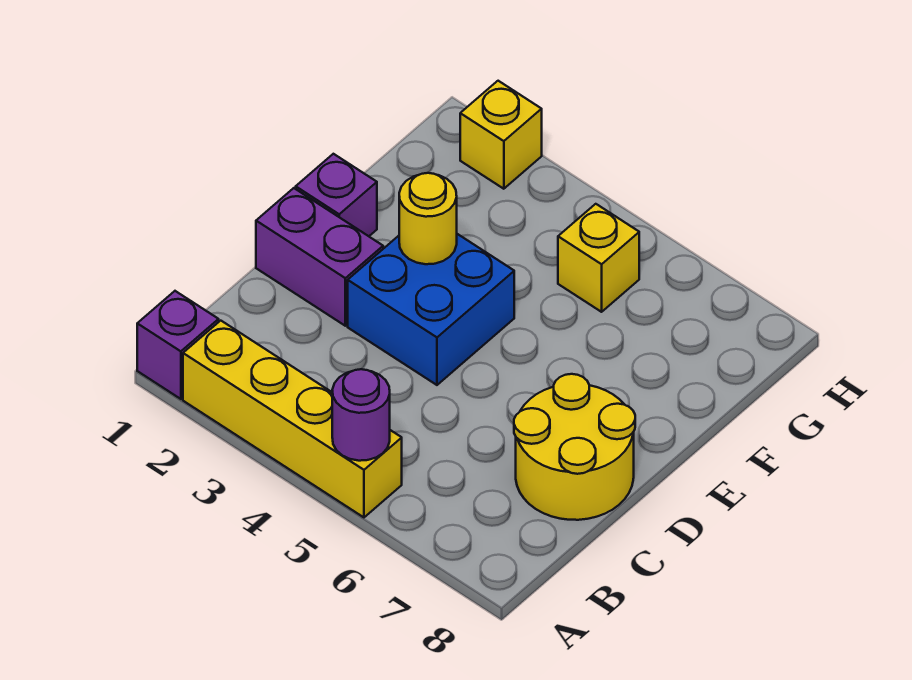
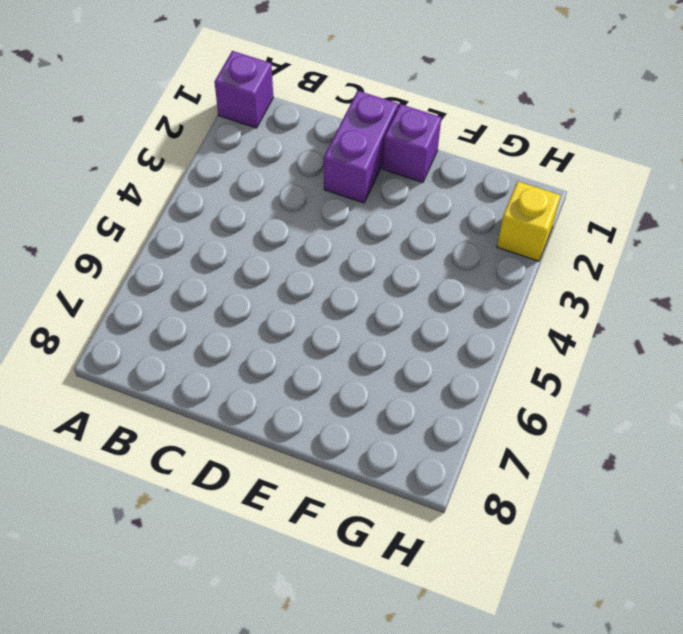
none -> yellow brick A2:A5 level 1
none -> yellow round brick C7:D8 level 1

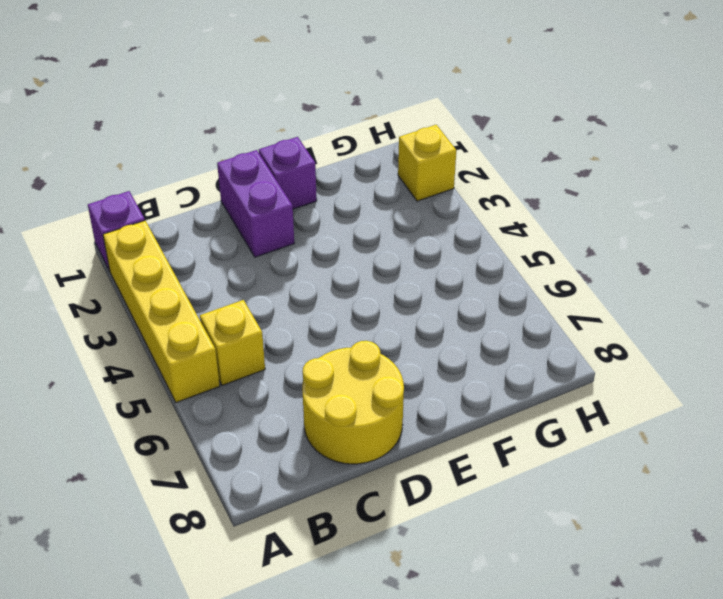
yellow brick B5 level 1 -> yellow brick G5 level 1
none -> blue brick D3:E4 level 1
none -> purple round brick A5 level 2

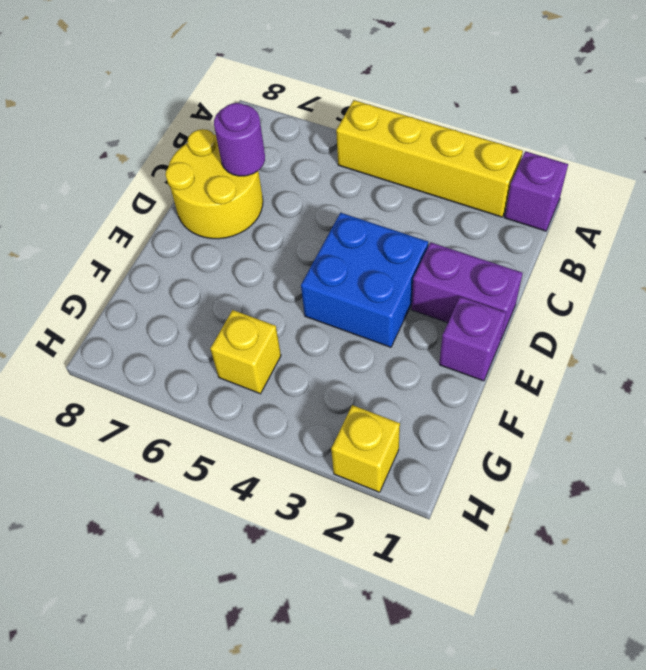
purple round brick C7 level 2 -> purple round brick A5 level 2
none -> yellow round brick E3 level 2

